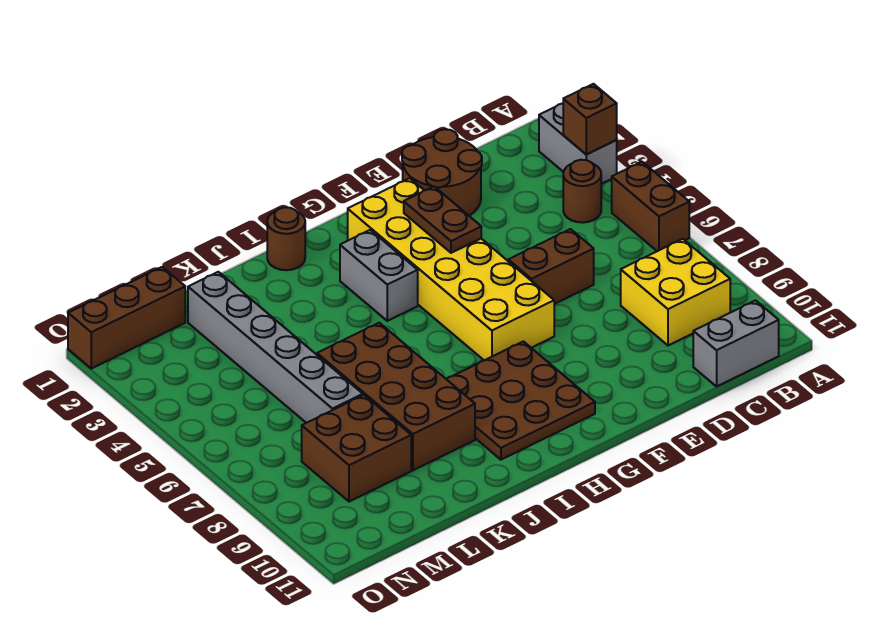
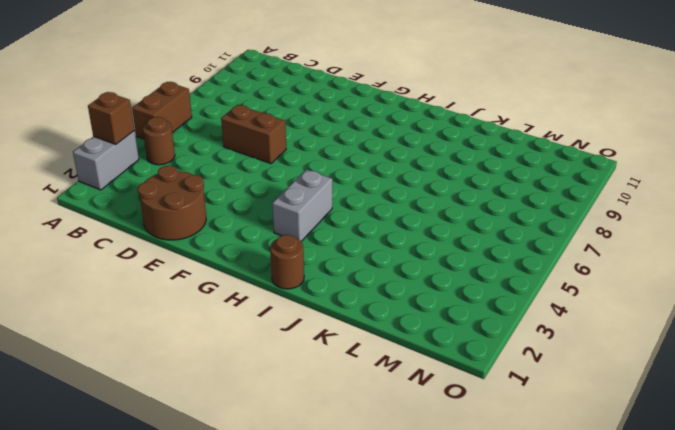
none -> yellow brick B8:C9 level 1
none -> grey brick B11:C11 level 1
none -> yellow brick F2:G7 level 1

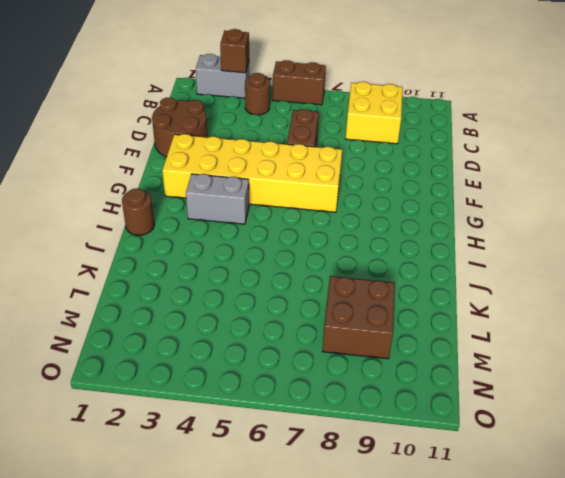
none -> grey brick B11:C11 level 1
none -> brown plate G8:I10 level 1
none -> brown brick J6:K9 level 1

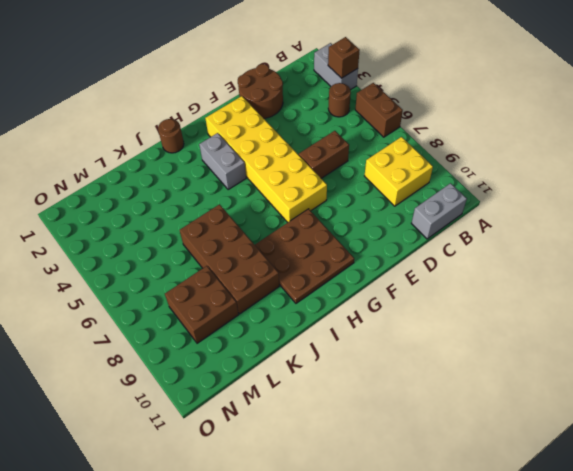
none -> grey brick L2:L7 level 1
none -> brown brick M1:O1 level 1
none -> brown plate F3:F4 level 2

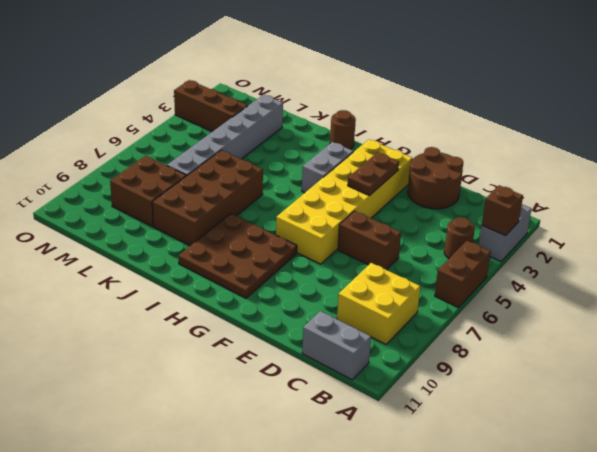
brown brick M3:O3 level 1 -> brown brick M1:O1 level 1

